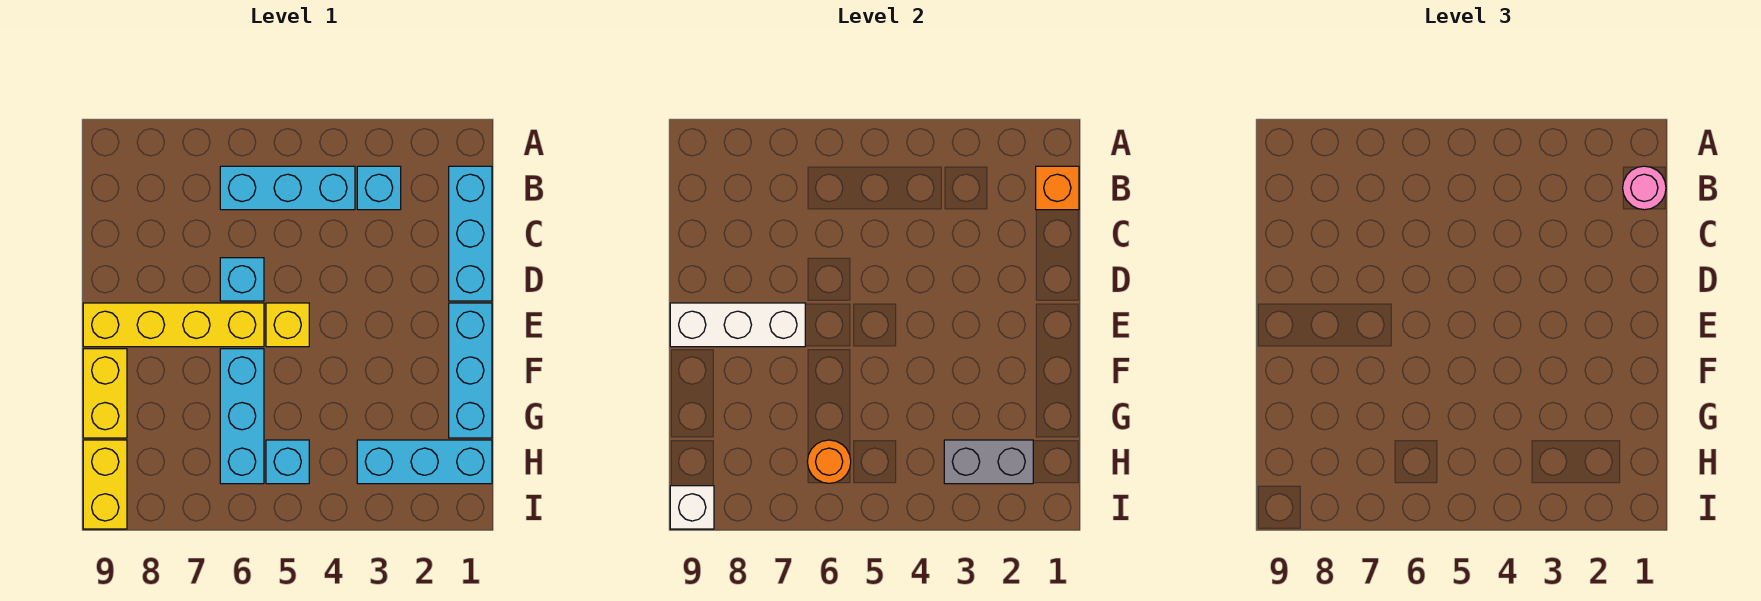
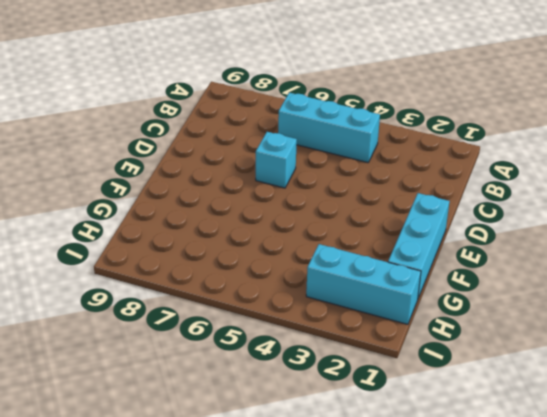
none -> cyan brick B1:D1 level 1
none -> cyan brick B3 level 1
none -> yellow brick E5 level 1

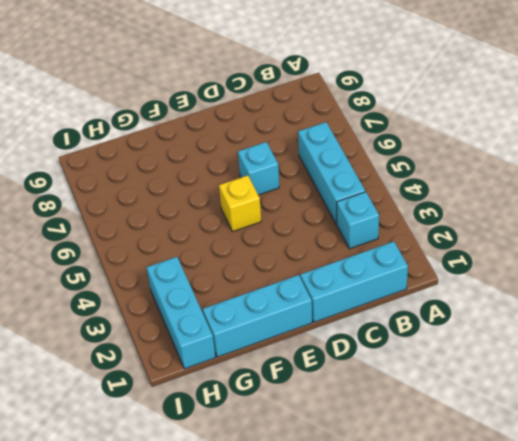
none -> yellow brick E6:E9 level 1
none -> cyan brick F6:H6 level 1
none -> yellow brick F9:G9 level 1

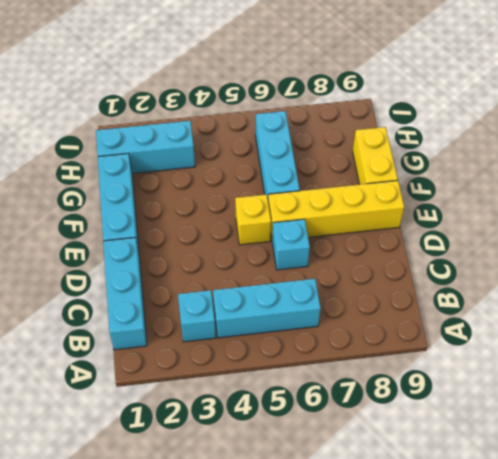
none -> cyan brick H5 level 1
none -> yellow brick H9:I9 level 1
none -> orange brick B1 level 2

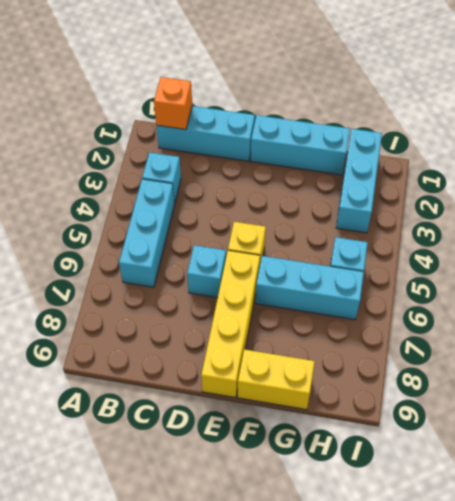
none -> yellow brick H9:I9 level 1
none -> white brick E7:E9 level 2
none -> grey brick H2:H3 level 2

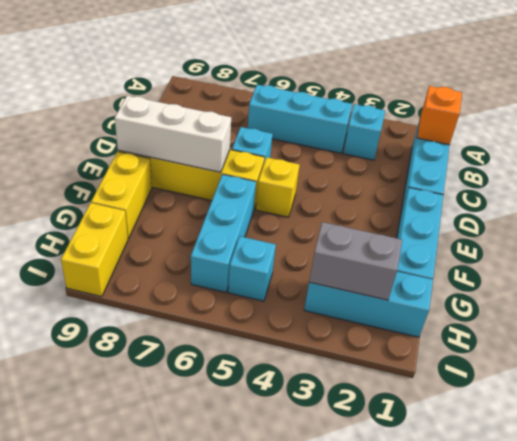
none -> orange round brick H6 level 2
none -> white brick I9 level 2
none -> pink round brick B1 level 3

